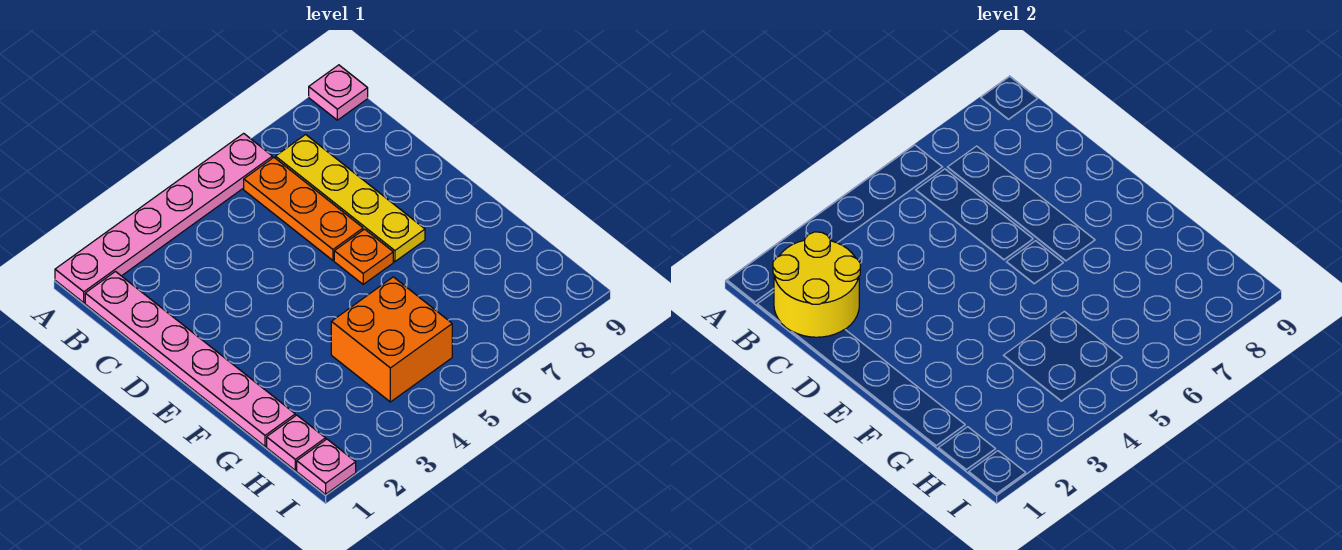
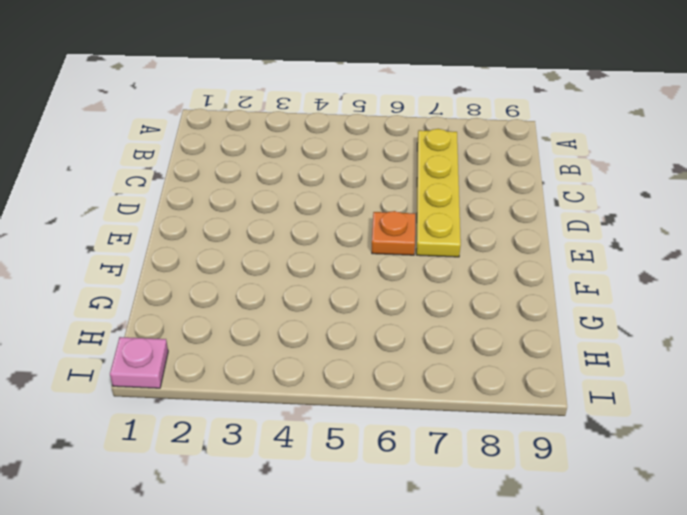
none -> pink plate A1:A6 level 1
none -> pink plate A9 level 1

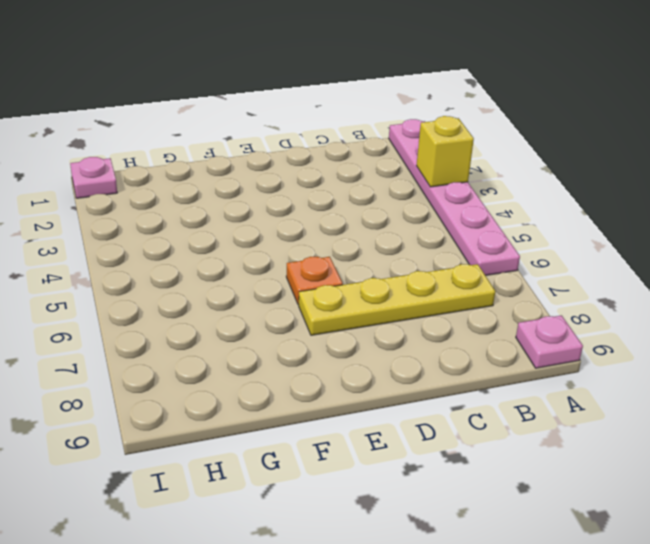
yellow brick A3 level 2 -> none
none -> pink plate B1:G1 level 1
none -> orange plate B6:D6 level 1

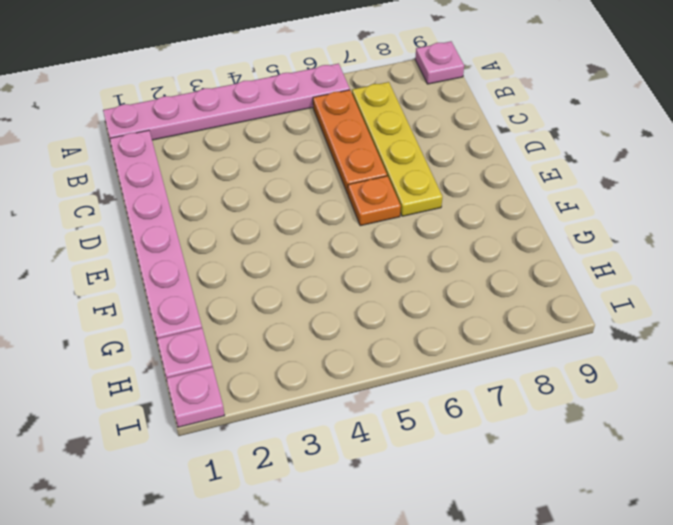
none -> orange brick G4:H5 level 1
none -> yellow round brick B1:C2 level 2

